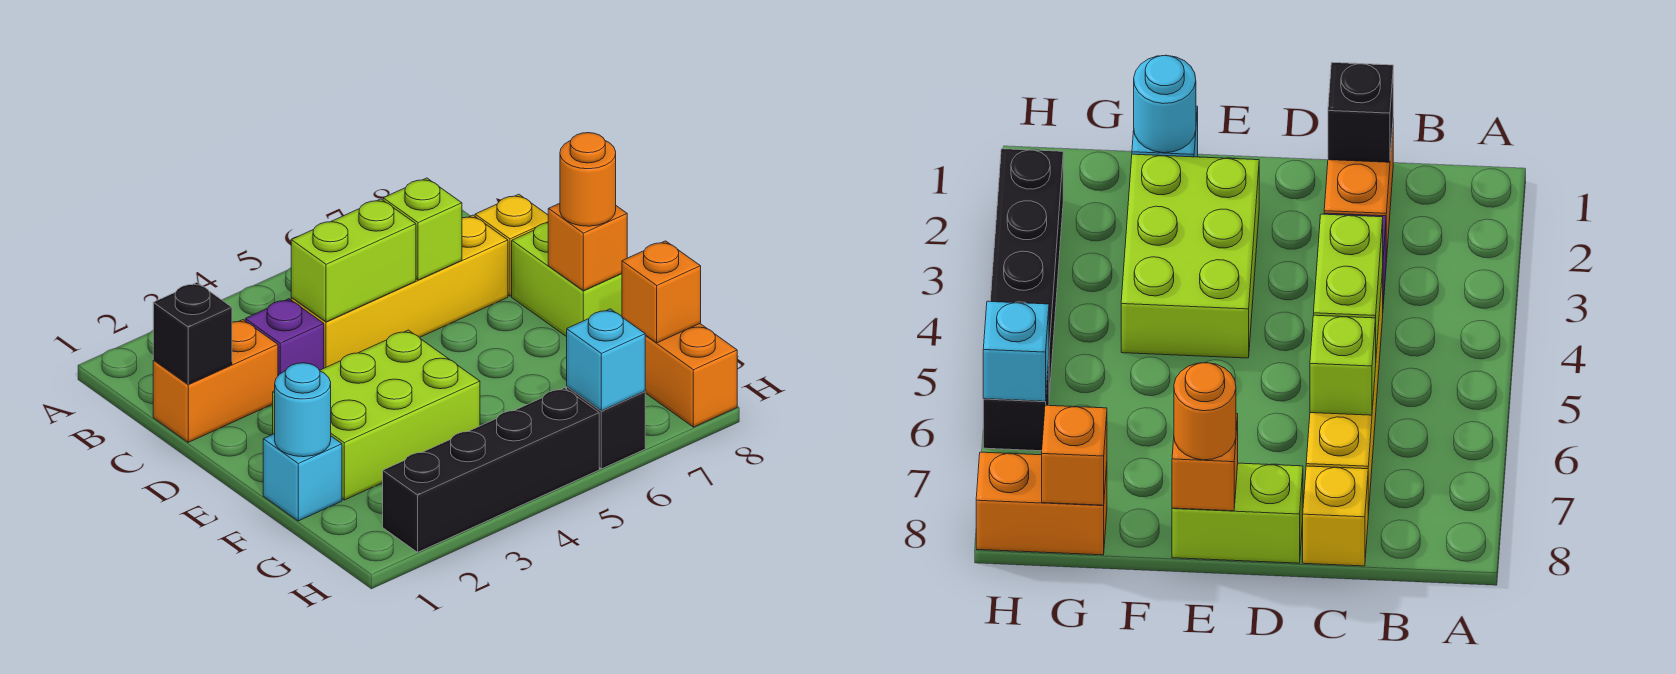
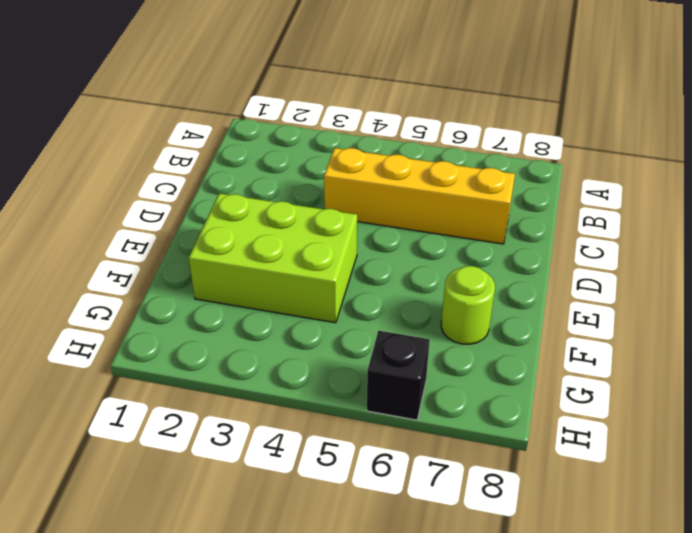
lime round brick F7 level 1 -> none
none -> orange brick C1:C2 level 1
none -> purple brick C3 level 1
none -> yellow brick C8 level 1

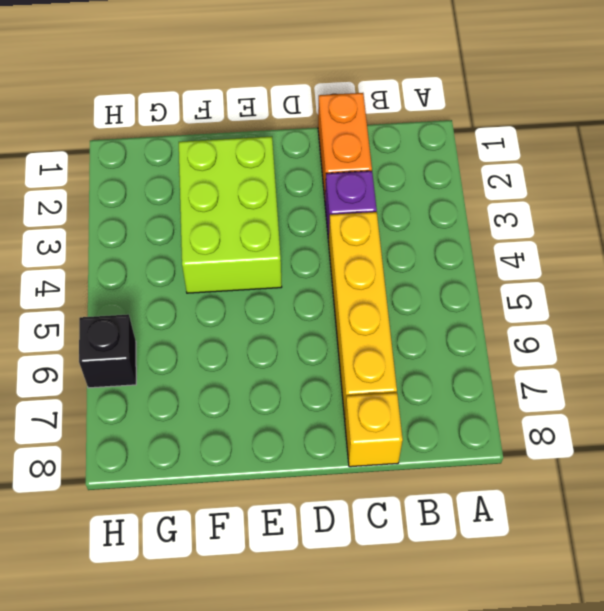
none -> lime brick D8:E8 level 1
none -> cyan brick F1 level 1
none -> orange brick G8:H8 level 1

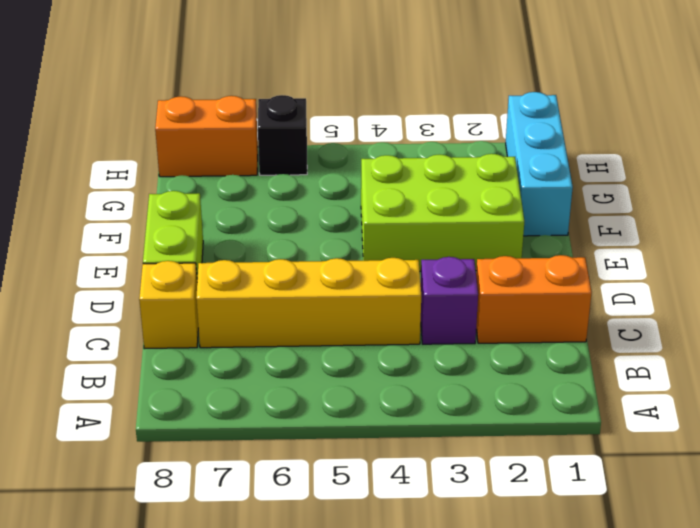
cyan brick F1:H1 level 1 -> cyan brick F1 level 1
orange brick H7:H8 level 1 -> orange brick G8:H8 level 1
none -> black brick H2:H5 level 1
none -> black brick C1 level 2
none -> lime brick C4:C5 level 2

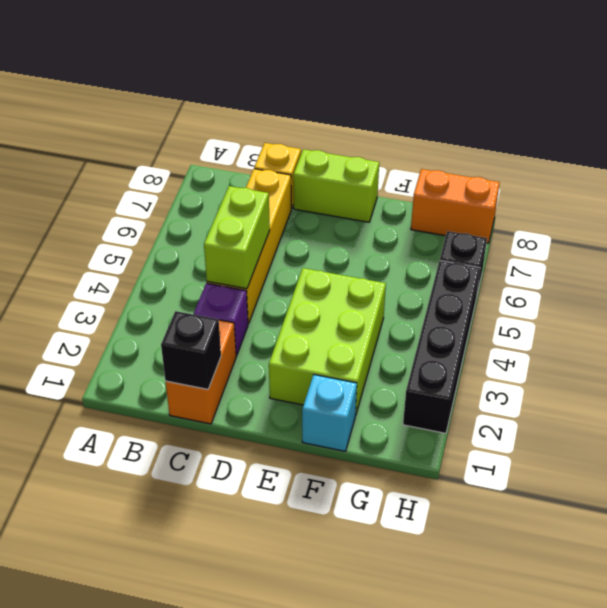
none -> lime brick C6 level 2
none -> orange brick E8 level 2
none -> cyan round brick F1 level 2

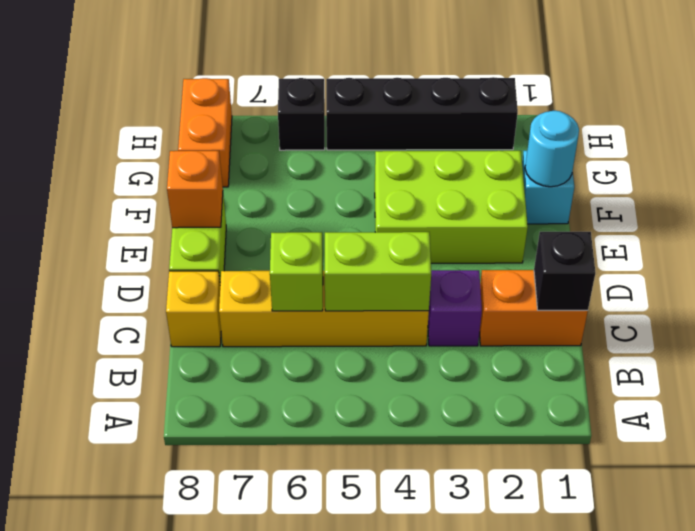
none -> orange brick G8 level 2
none -> cyan brick H6 level 2
none -> orange round brick E8 level 3

